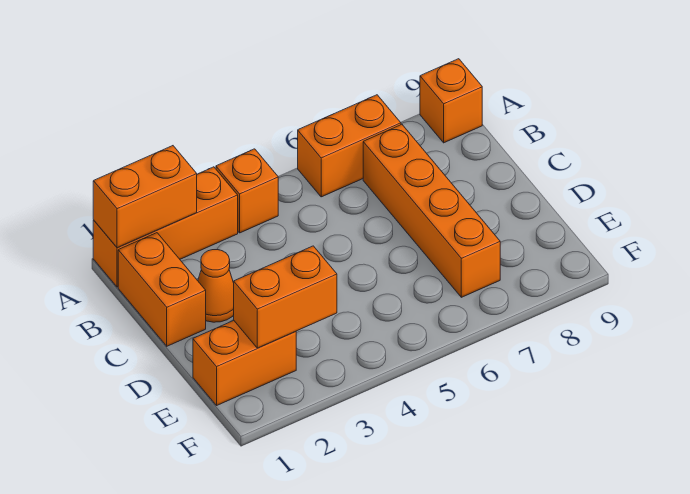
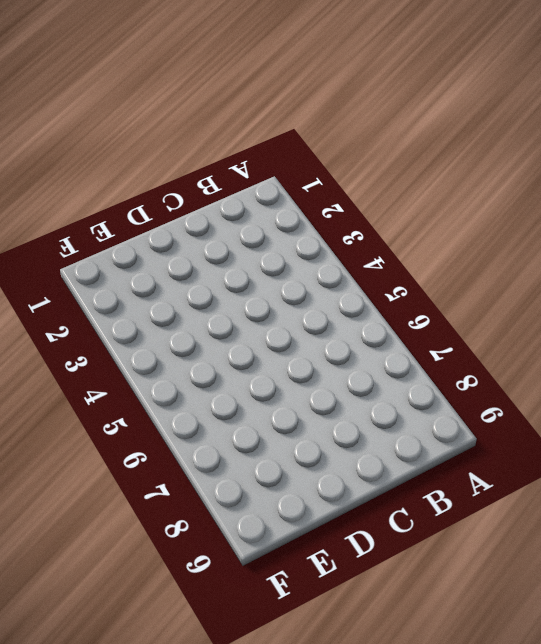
none -> orange brick A1:A3 level 1
none -> orange brick A4 level 1

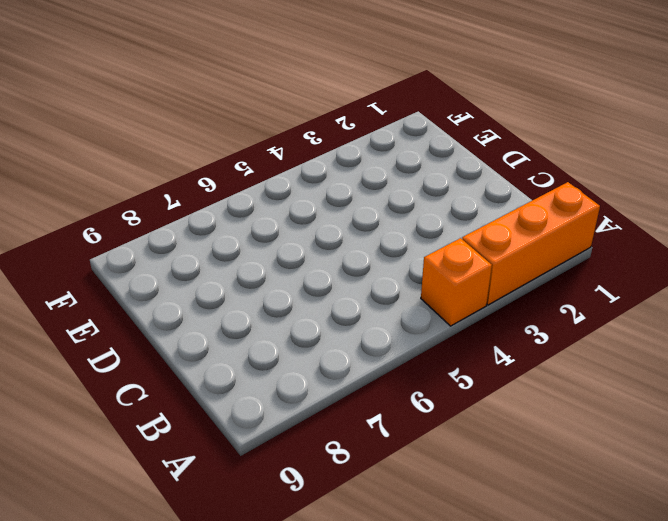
none -> orange brick A6:A7 level 1
none -> orange brick A9 level 1

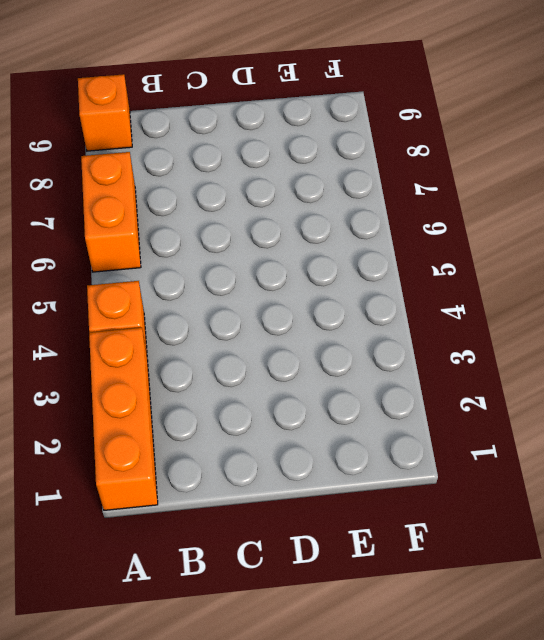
none -> orange brick B1:C1 level 1
none -> orange brick B7:E7 level 1

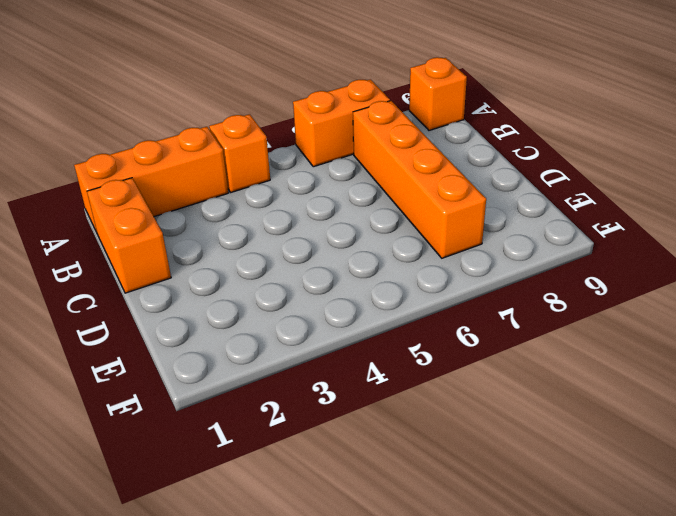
none -> orange cone C2 level 1
none -> orange brick E1:E2 level 1

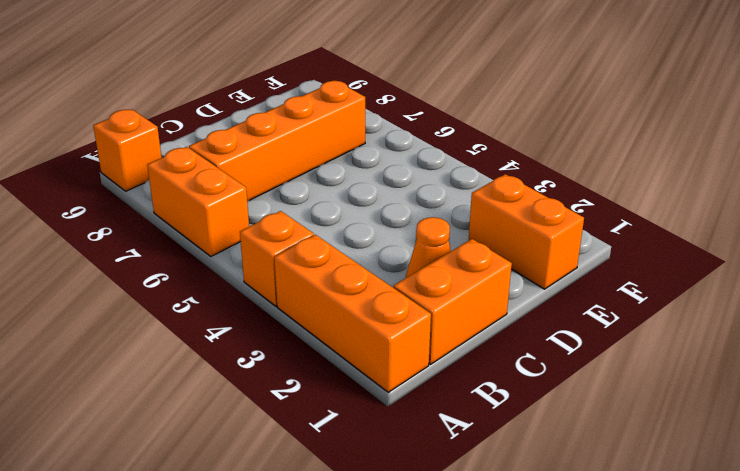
none -> orange brick A1:A2 level 2
none -> orange brick E2:E3 level 2

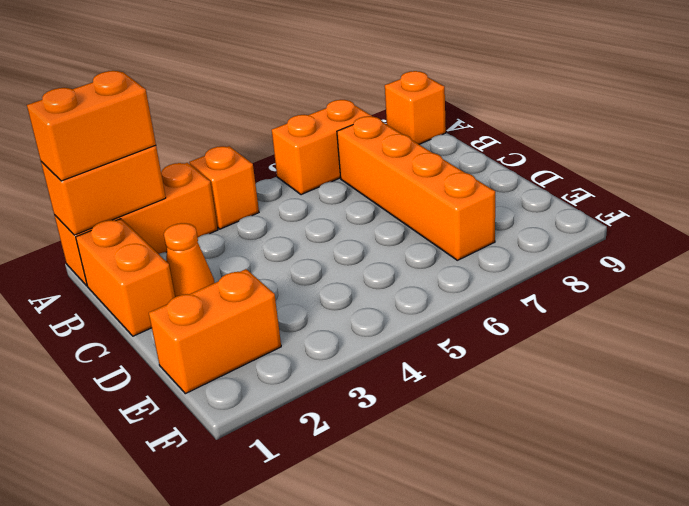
orange brick A1:A2 level 3 -> orange brick E2:E3 level 2

